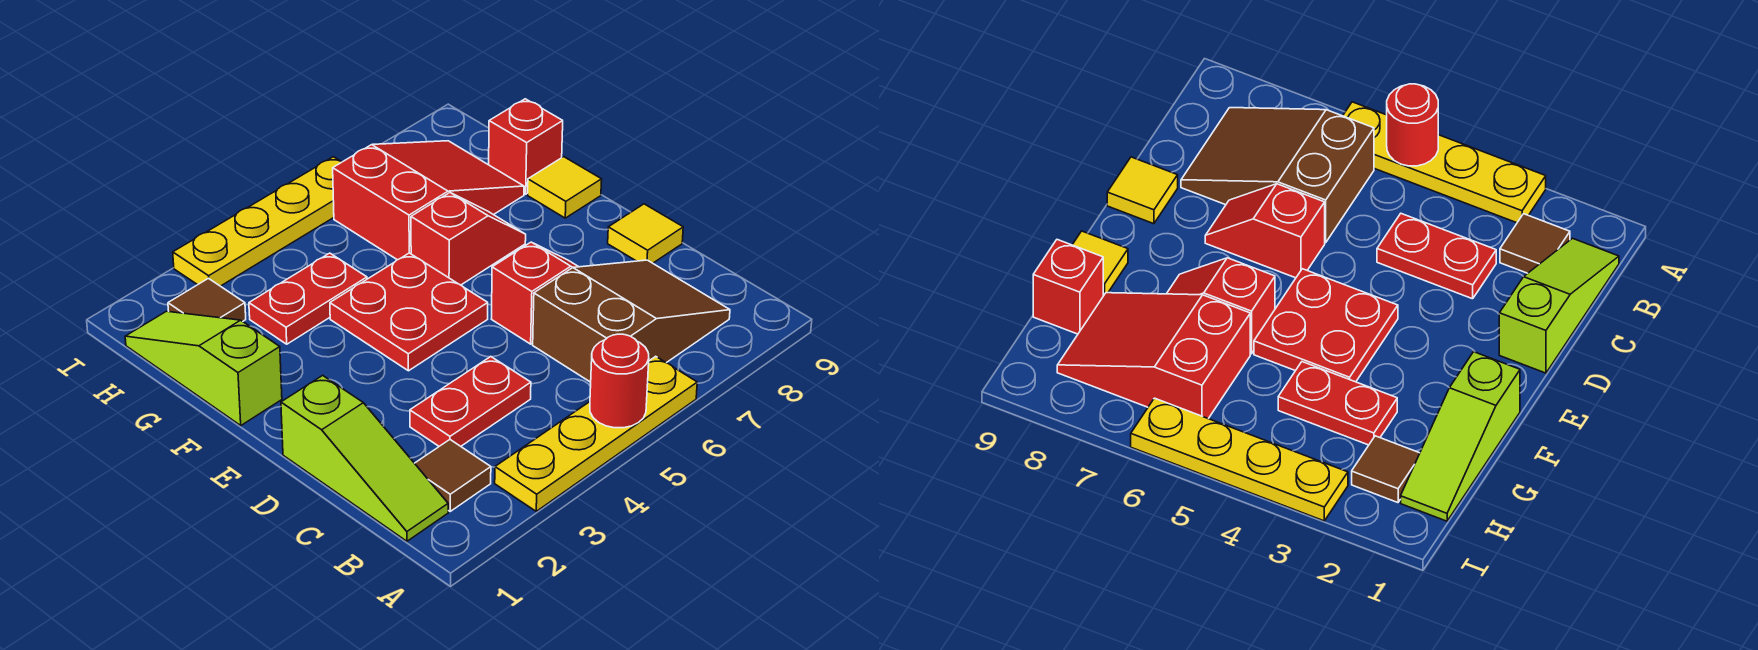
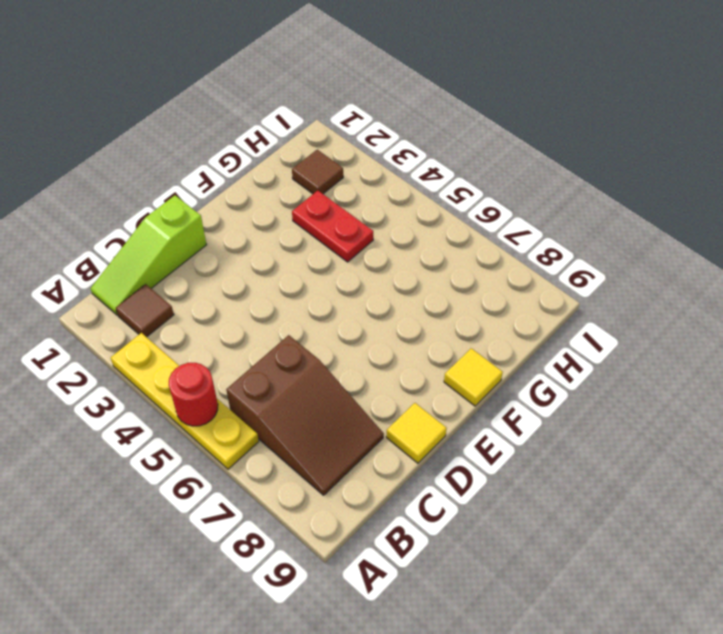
none -> red plate C3:C4 level 1
none -> red slope D6:D7 level 1 top 6
none -> red plate E4:F5 level 1

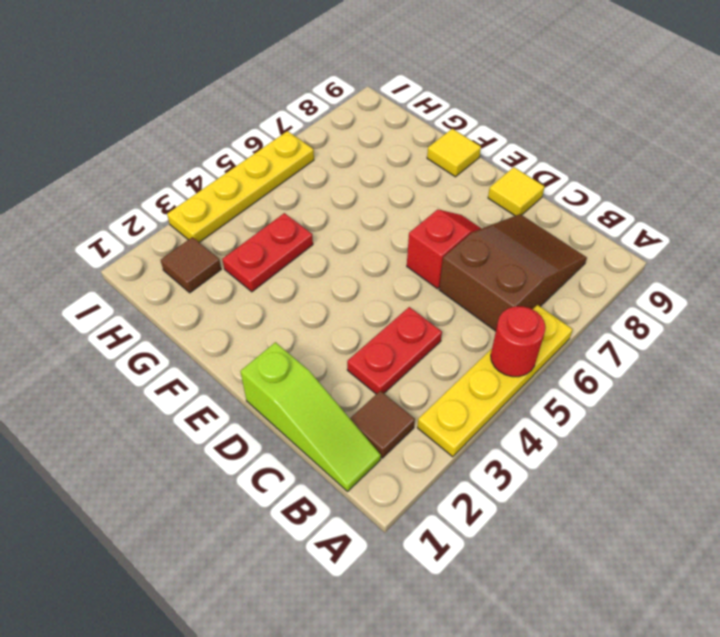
none -> red plate E4:F5 level 1
none -> lime slope F1:H1 level 1 top F
none -> red slope F6:F7 level 1 top 6

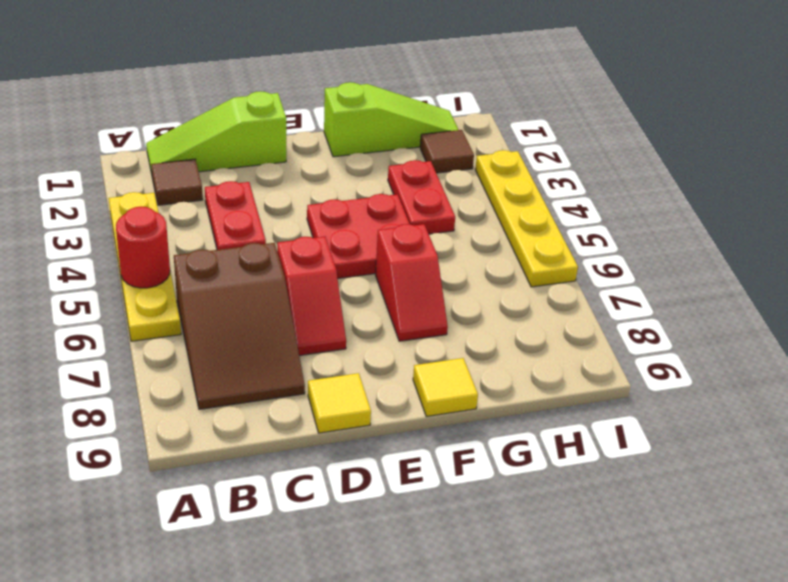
none -> red slope G6:H8 level 1 top 6
none -> red brick G9 level 1

